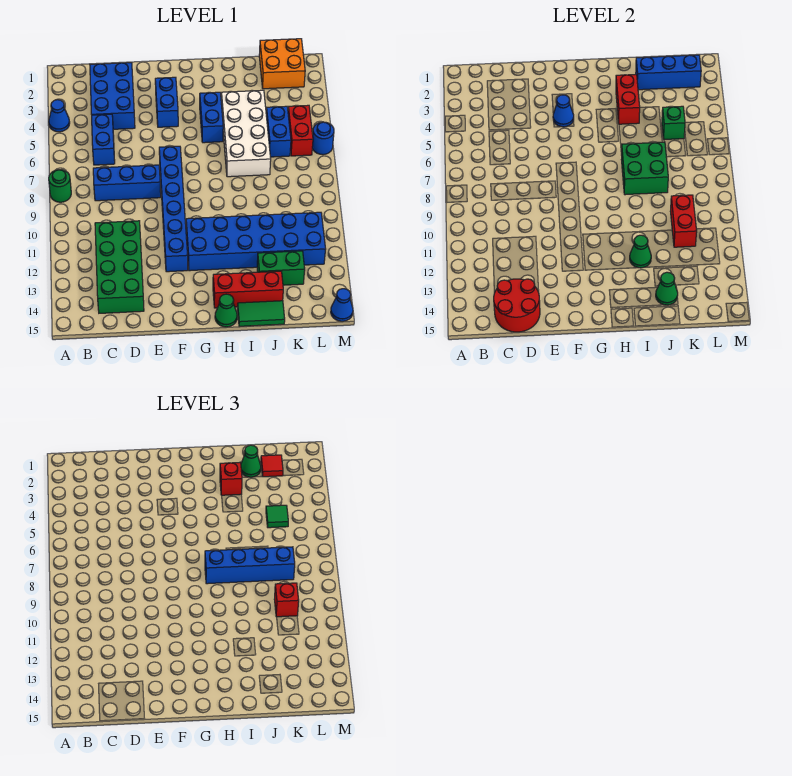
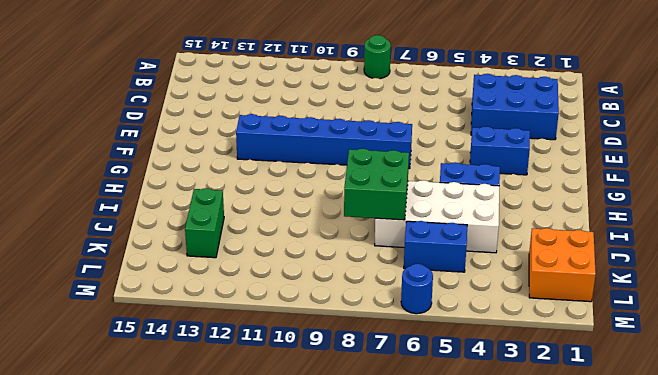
none -> blue cone A4 level 1
none -> blue brick C5:C6 level 1
none -> blue brick C8:E8 level 1
none -> green brick C11:D14 level 1

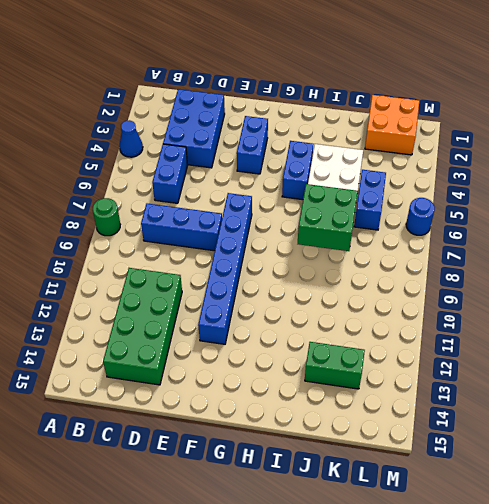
none -> blue brick G11:L12 level 1
none -> red brick H14:J14 level 1
none -> green cone H15 level 1
none -> green tile I15:J15 level 1

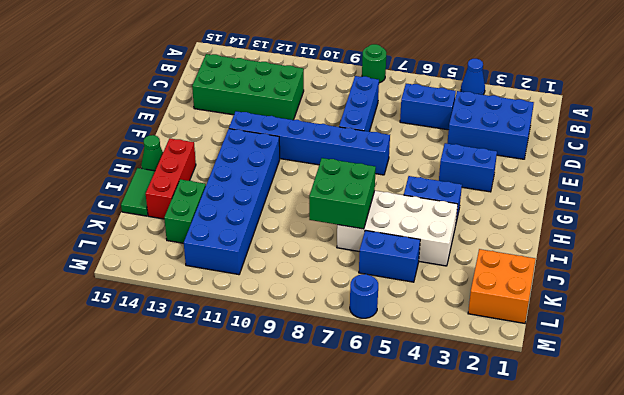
none -> red brick L5:L6 level 1
none -> blue cone M15 level 1
none -> red round brick C14:D15 level 2
none -> blue cone F4 level 2

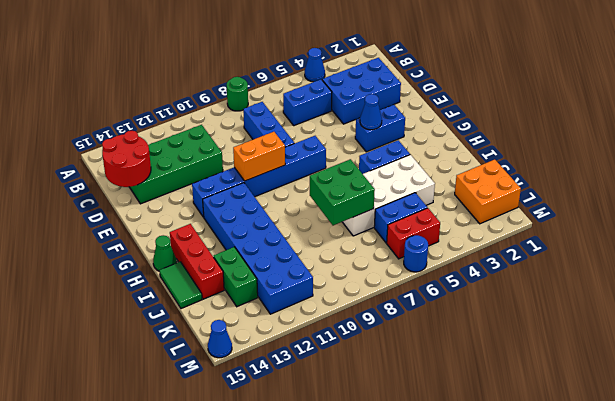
orange brick F9:F10 level 2 -> none
none -> red brick I3:I4 level 2
none -> green cone I12 level 2
none -> blue brick J2:L2 level 2
none -> green cone J14 level 2

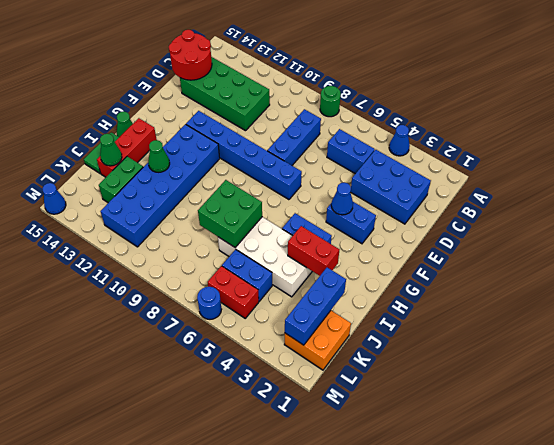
none -> green brick K5 level 2
none -> red brick K10:K11 level 2
none -> blue brick H8:K8 level 3
none -> red brick I3 level 3

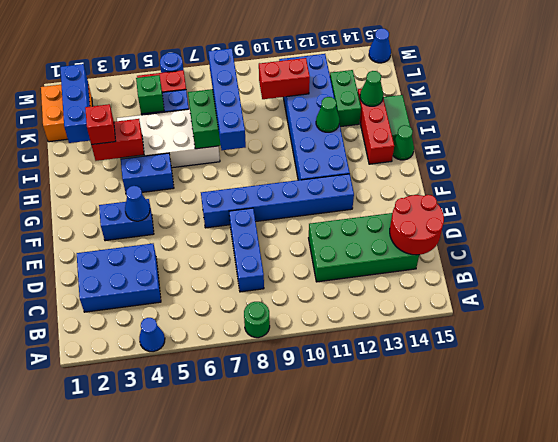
none -> blue brick C5:C6 level 1
none -> green cone J2 level 3
none -> red tile K2 level 3
none -> green tile K5 level 3

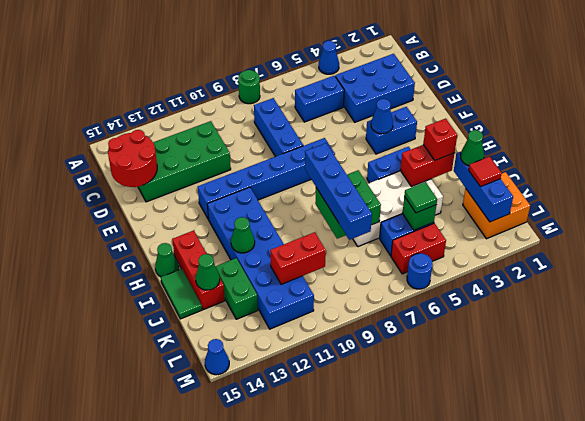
none -> red brick K10 level 3

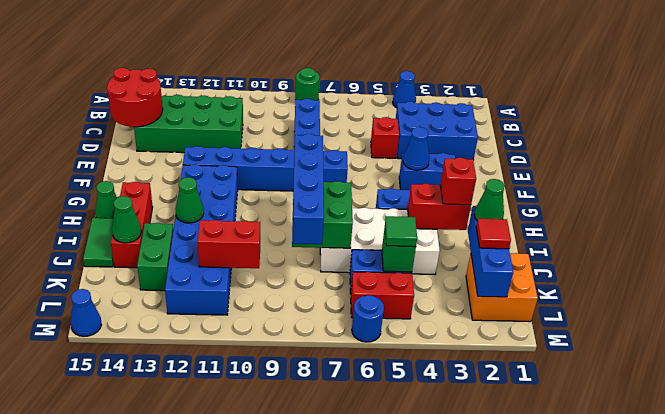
red brick D5 level 1 -> red brick K10 level 3
none -> blue brick C5:C6 level 1

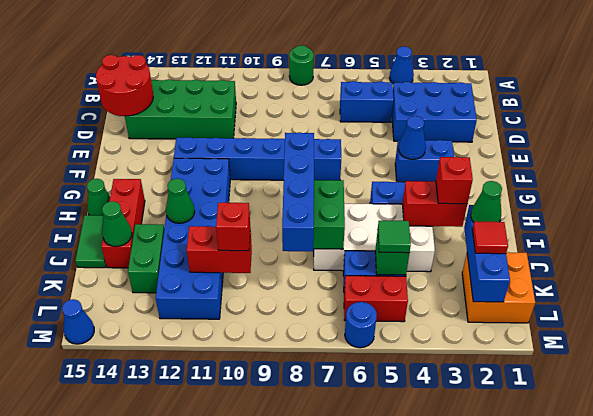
none -> blue brick C8:E8 level 1

